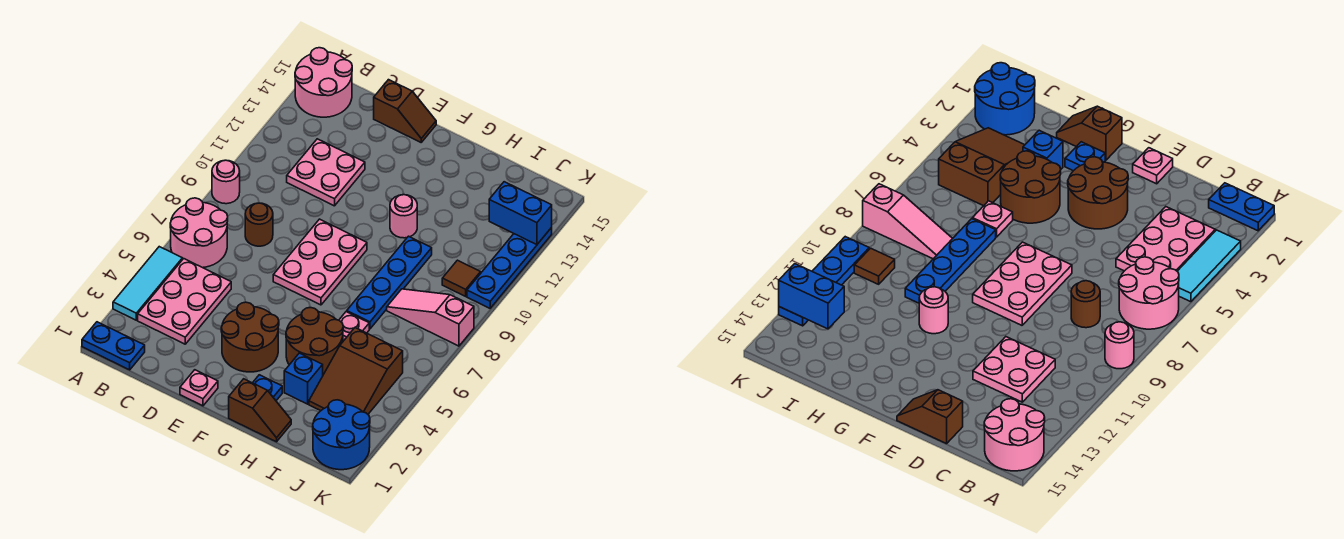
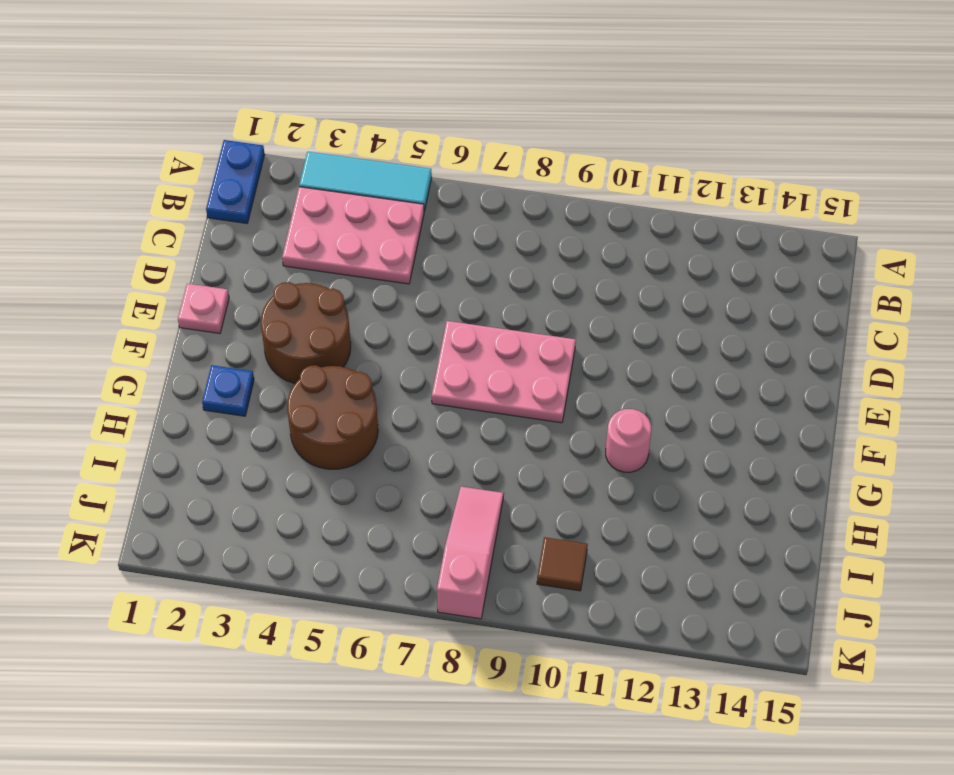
none -> pink round brick A6:B7 level 1
none -> pink round brick A9 level 1
none -> pink round brick A14:B15 level 1

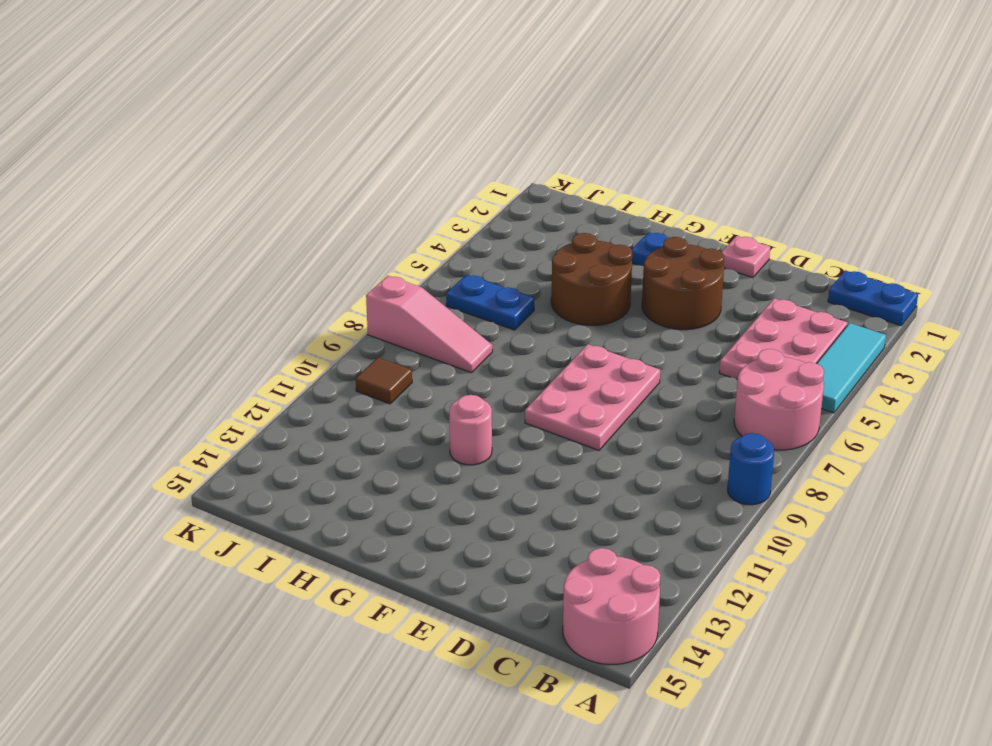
blue round brick A9 level 1 -> pink round brick A9 level 1
blue plate I6:J6 level 1 -> none
none -> brown round brick C8 level 1
none -> pink plate C11:D12 level 1
none -> brown slope D15:E15 level 1 top D

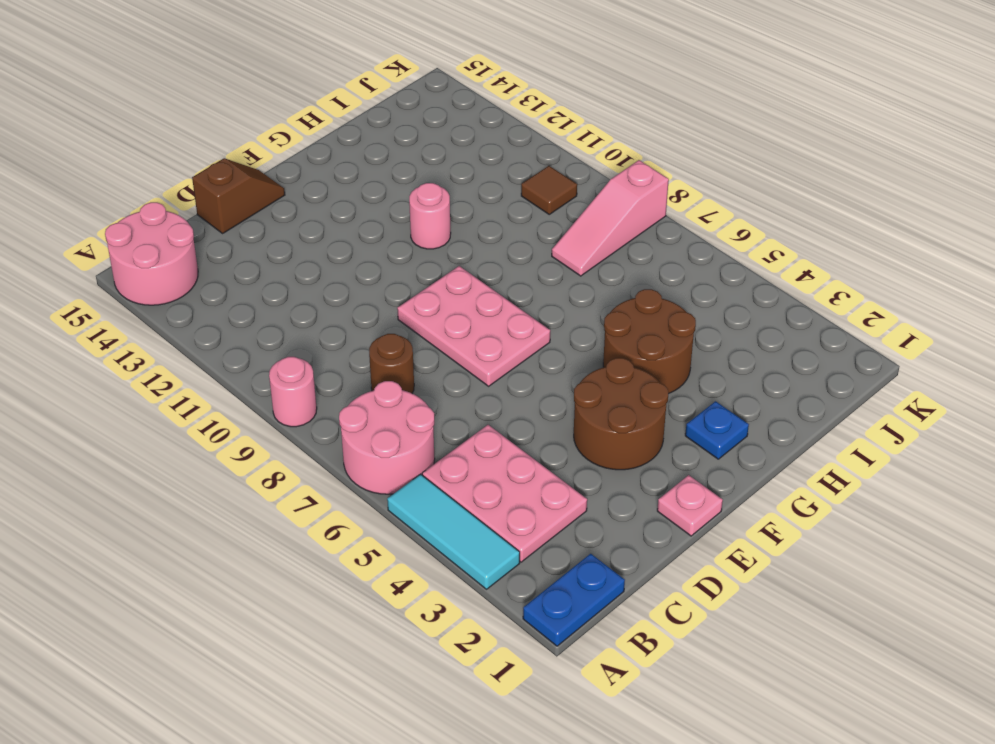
none -> pink plate C11:D12 level 1
none -> brown slope G1:H1 level 1 top G
none -> blue brick H3 level 1

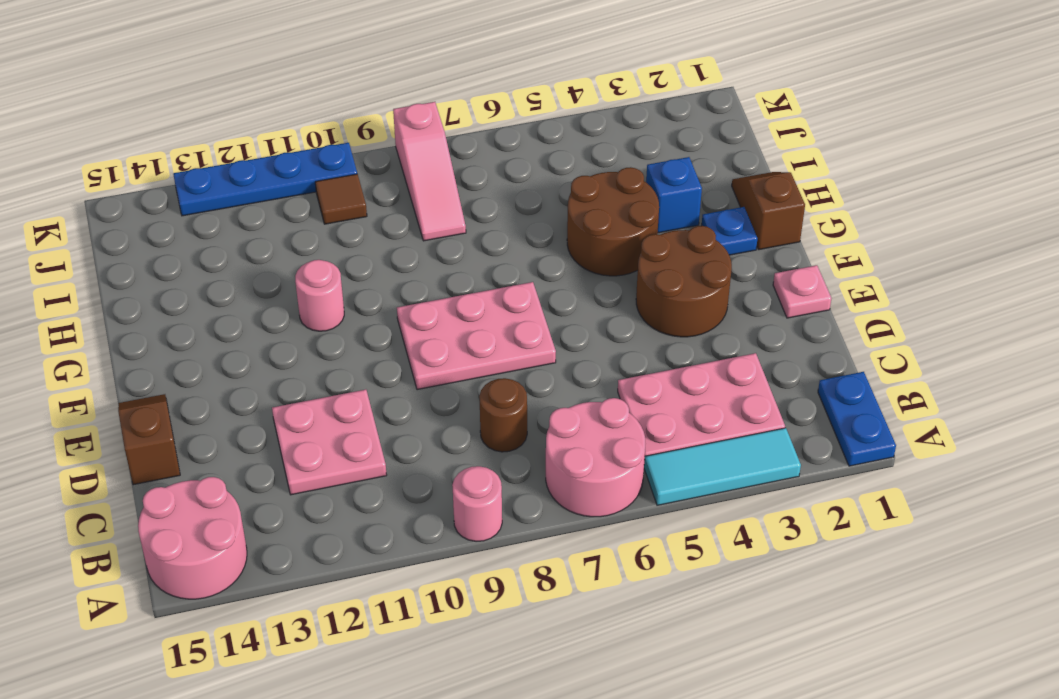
none -> pink plate H6 level 1
none -> blue plate H7:H10 level 1
none -> brown slope I3:J5 level 1 top 5

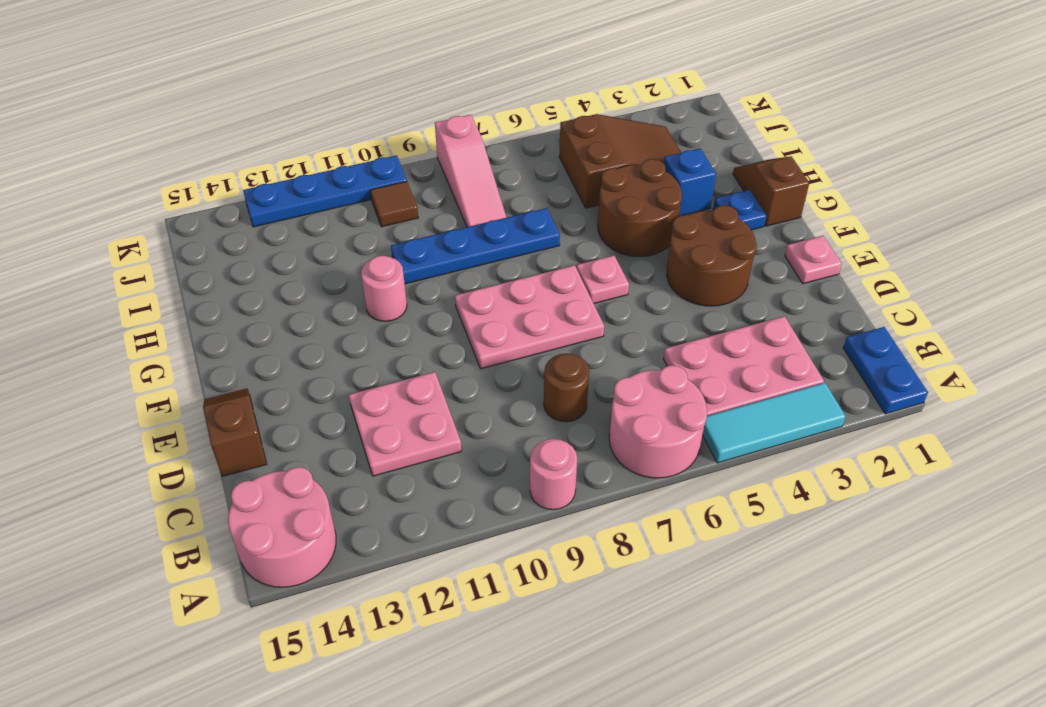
pink plate F6 level 1 -> pink plate H6 level 1
none -> blue round brick J1:K2 level 1
none -> blue brick J13:K13 level 2

